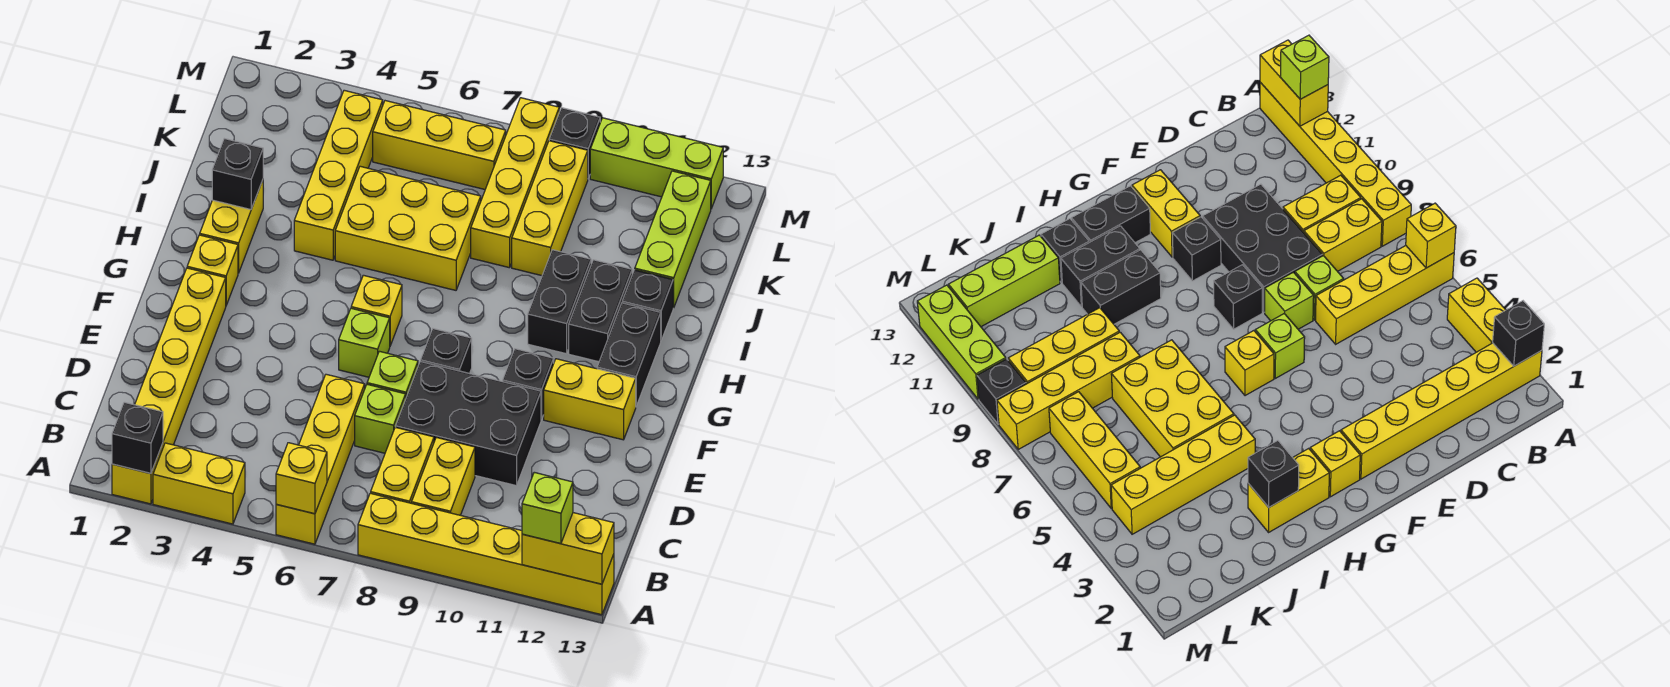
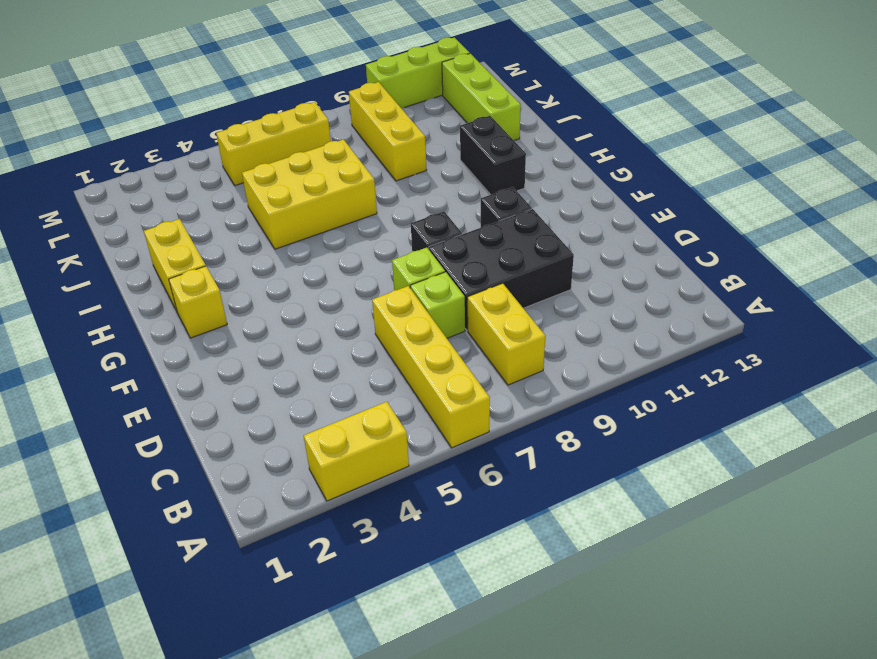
none -> yellow brick A2:F2 level 1
none -> yellow brick A8:A13 level 1
none -> yellow brick B9:C9 level 1
none -> lime brick F6 level 1

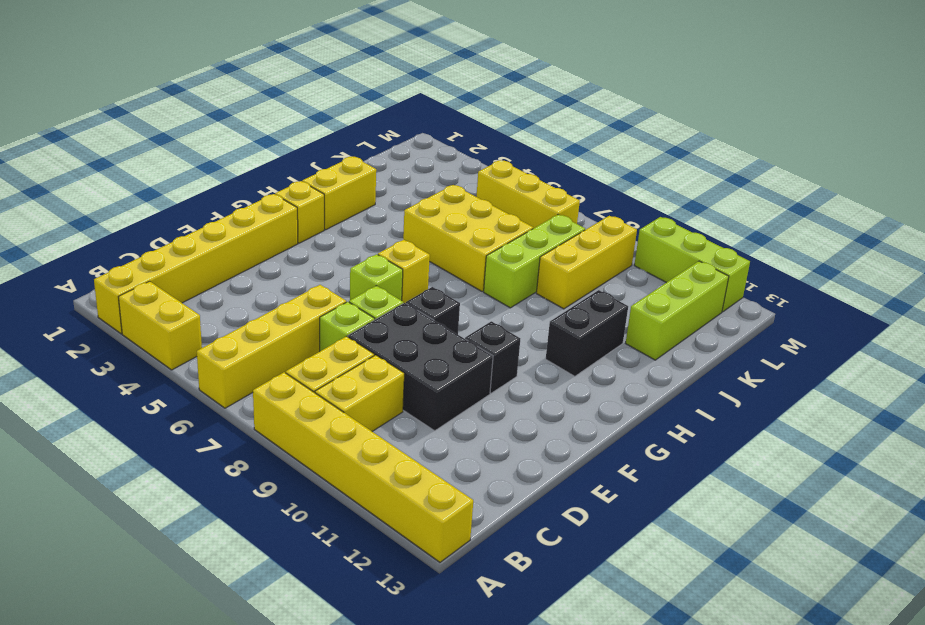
lime brick I8:K8 level 1 -> yellow brick J8:M8 level 1
none -> yellow brick F11:F12 level 1
none -> black brick G12:H12 level 1
none -> black brick H10:I10 level 1
none -> yellow brick I4:L4 level 1

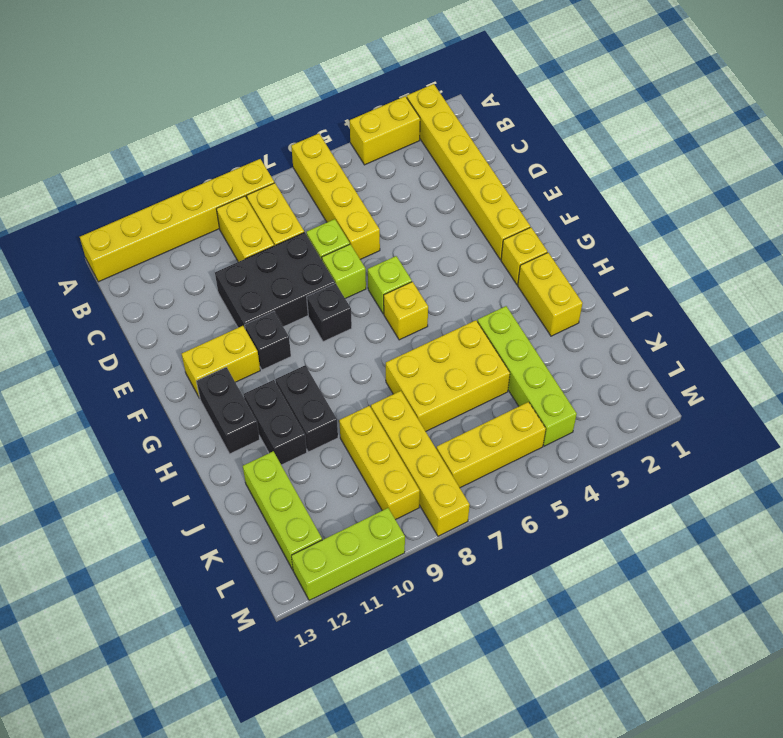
lime brick I4:L4 level 1 -> yellow brick I4:L4 level 1
none -> black brick I12 level 1
none -> black brick M9 level 1
none -> black brick A2 level 2
none -> yellow brick A6 level 2

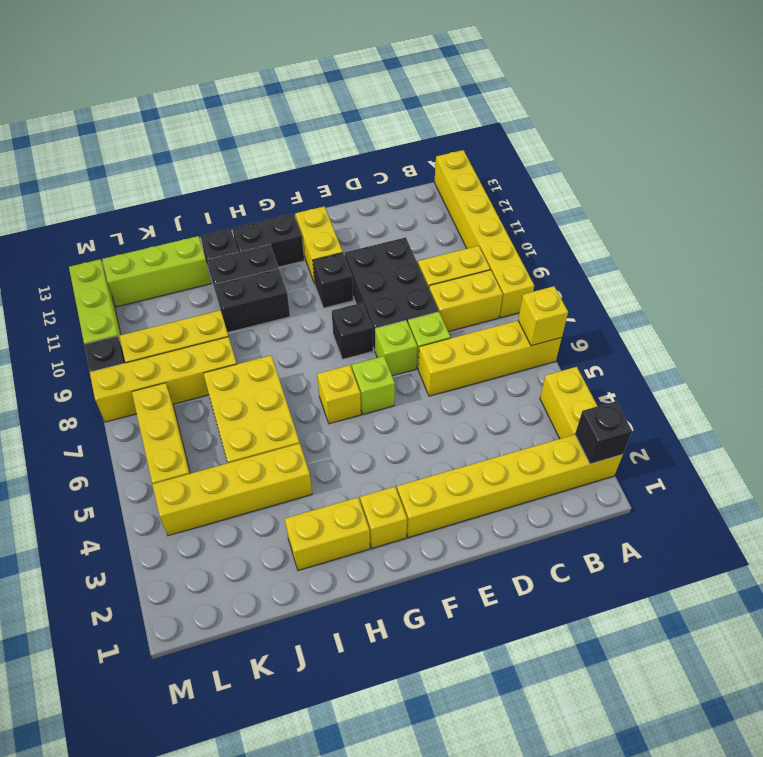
none -> yellow brick A12:A13 level 2
none -> black brick I2 level 2
none -> lime brick A12 level 3

